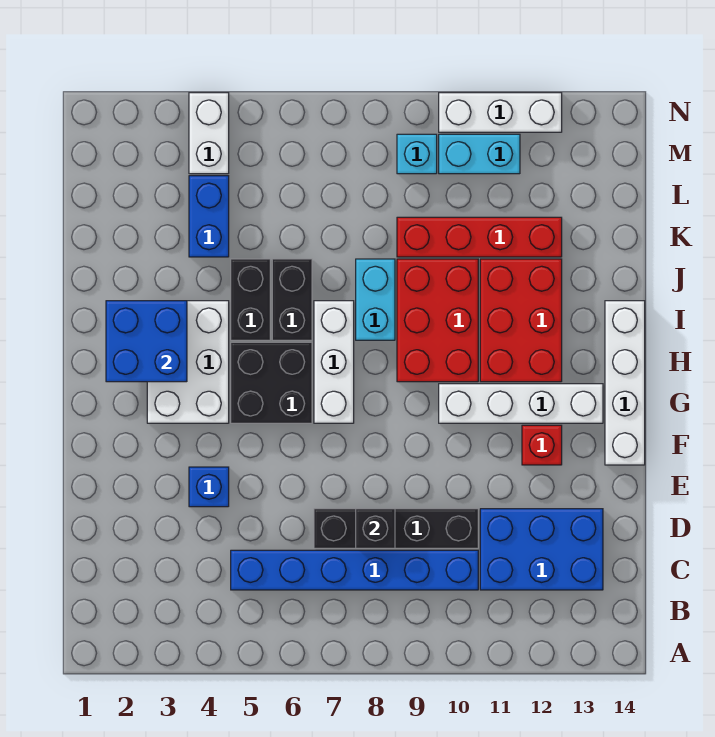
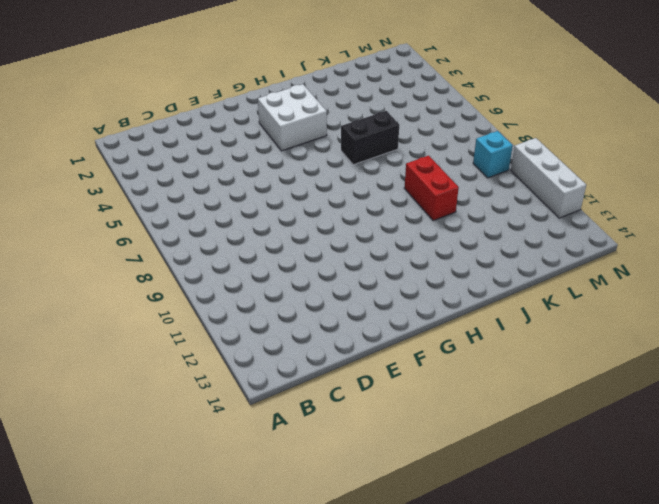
white brick G3:H4 level 1 -> white brick G3:I4 level 1
red brick J9:J10 level 1 -> red brick H9:J10 level 1
none -> blue brick C5:C10 level 1
none -> blue brick C11:D13 level 1
none -> black brick D7:D10 level 1

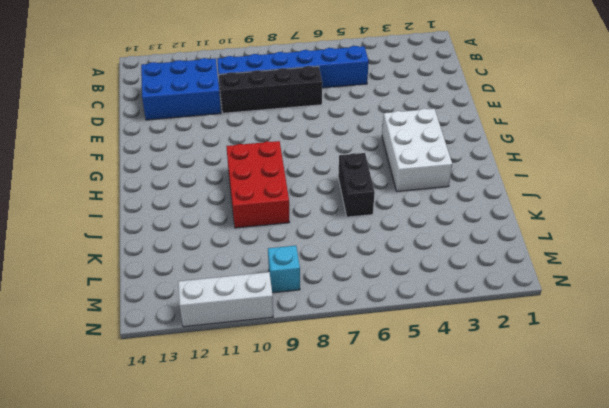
none -> blue brick E4 level 1
none -> red brick F12 level 1
none -> white brick F14:I14 level 1

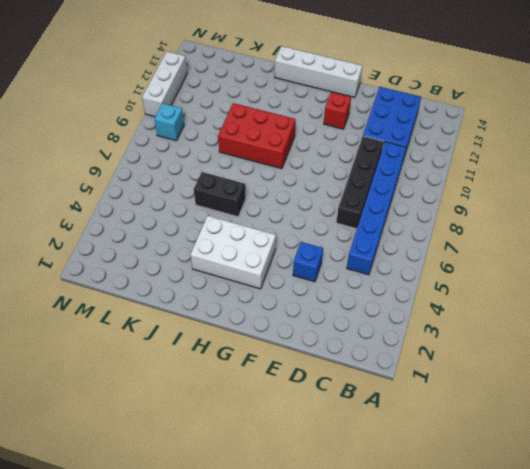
none -> black brick G5:H6 level 1
none -> white brick G7:I7 level 1
none -> white brick G10:G13 level 1

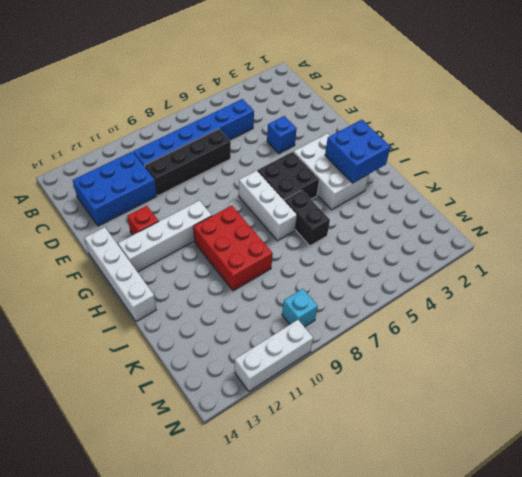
none -> red brick H11:J12 level 1
none -> black brick I5:J5 level 1
none -> cyan brick I8:J8 level 1

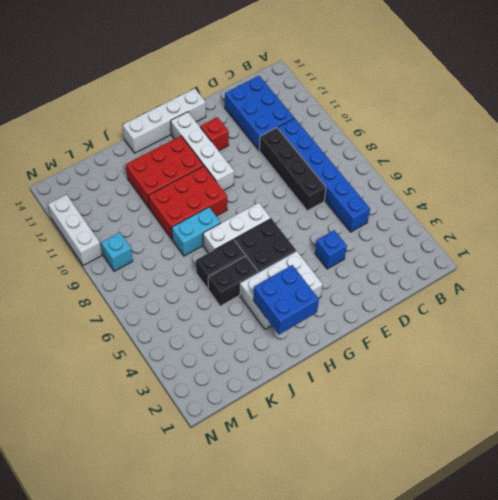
none -> blue brick K4:L4 level 1
none -> red brick K9:K12 level 1
none -> white brick M4:N4 level 1

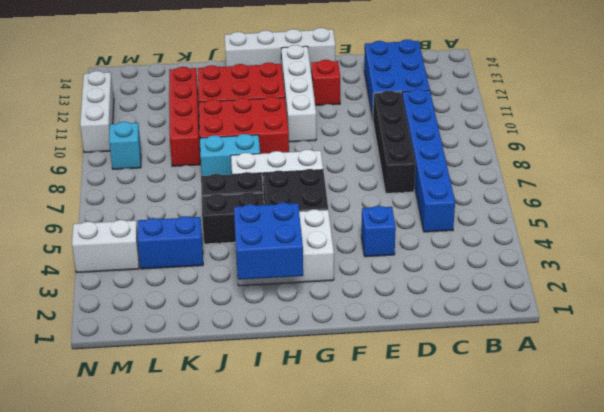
none -> cyan brick M10:M11 level 1
none -> black brick D8 level 2

